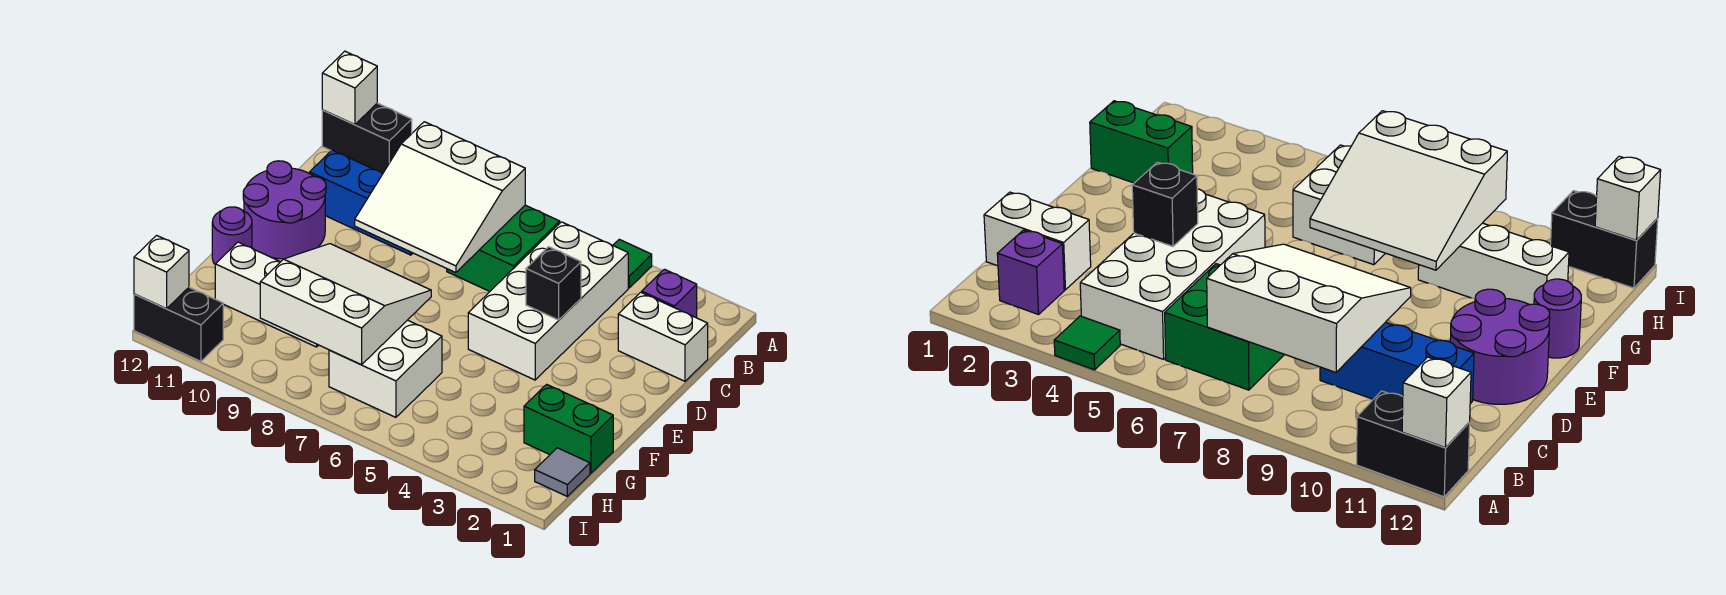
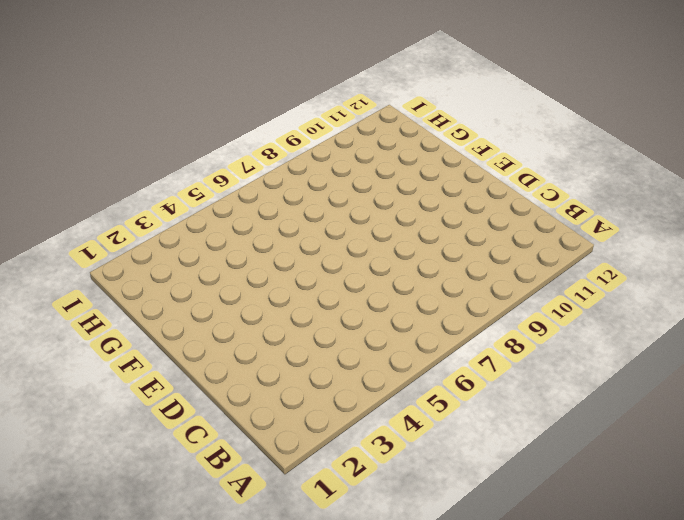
none -> green tile A4 level 1
none -> black brick A11:A12 level 1
none -> purple brick B2 level 1

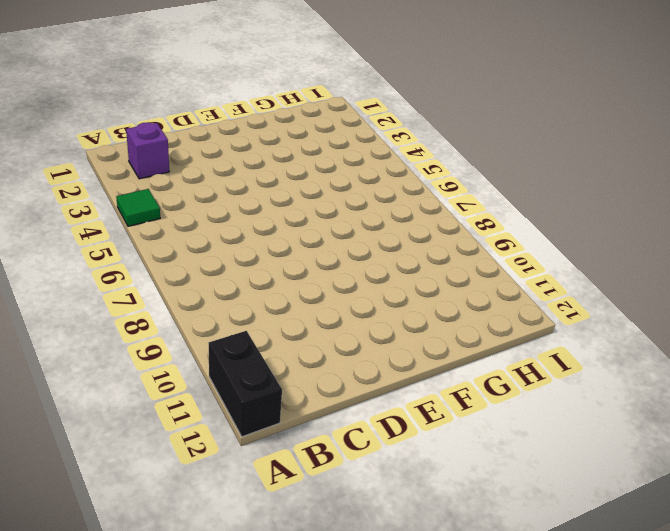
none -> white brick B4:E5 level 1
none -> green brick B6:C7 level 1
none -> white brick C1:C2 level 1

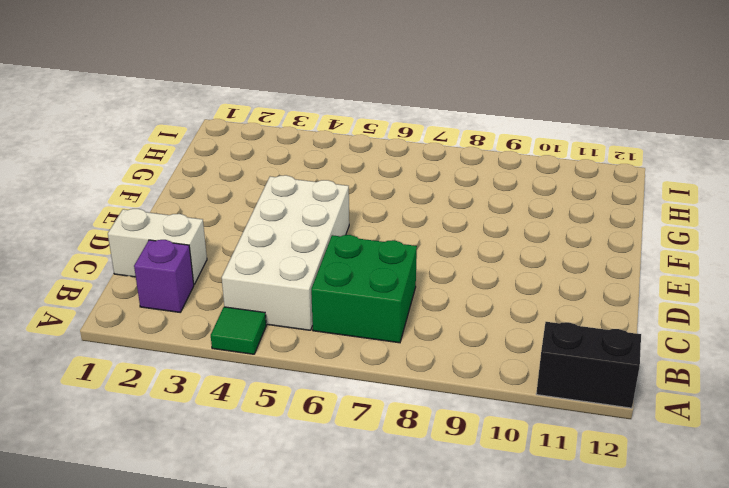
none -> blue brick C9:C11 level 1
none -> purple round brick D11:E12 level 1
none -> purple round brick F12 level 1

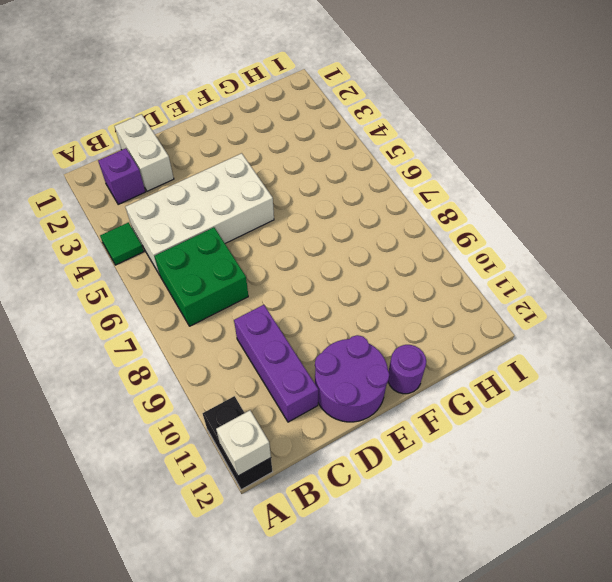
purple brick C9:C11 level 1 -> blue brick C9:C11 level 1
none -> green brick G1:G2 level 1
none -> white brick G6:H7 level 1
none -> white brick G9:G11 level 1

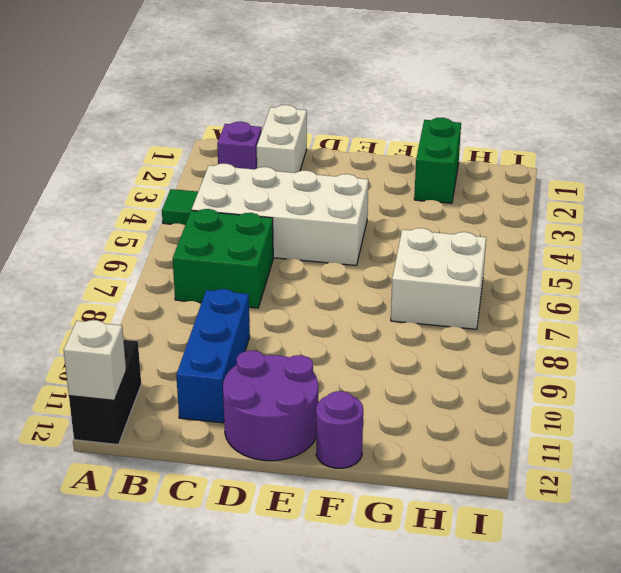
none -> white brick G9:G11 level 1
none -> grey tile H1 level 1
none -> black brick I11:I12 level 1

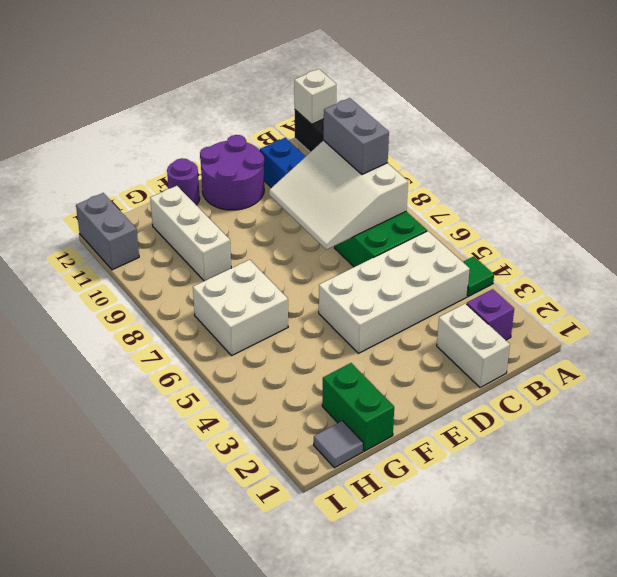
grey brick B8:B9 level 3 -> none
grey brick I11:I12 level 1 -> black brick I11:I12 level 1
none -> black brick D4 level 2
none -> white slope F7:H9 level 2 top H
none -> white brick I12 level 2

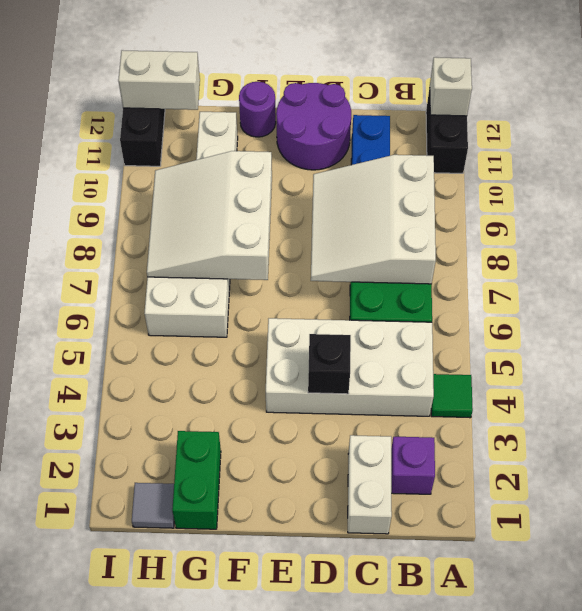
white slope F7:H9 level 2 top F -> white slope F7:H9 level 2 top H
white brick H12:I12 level 2 -> white brick I12 level 2

